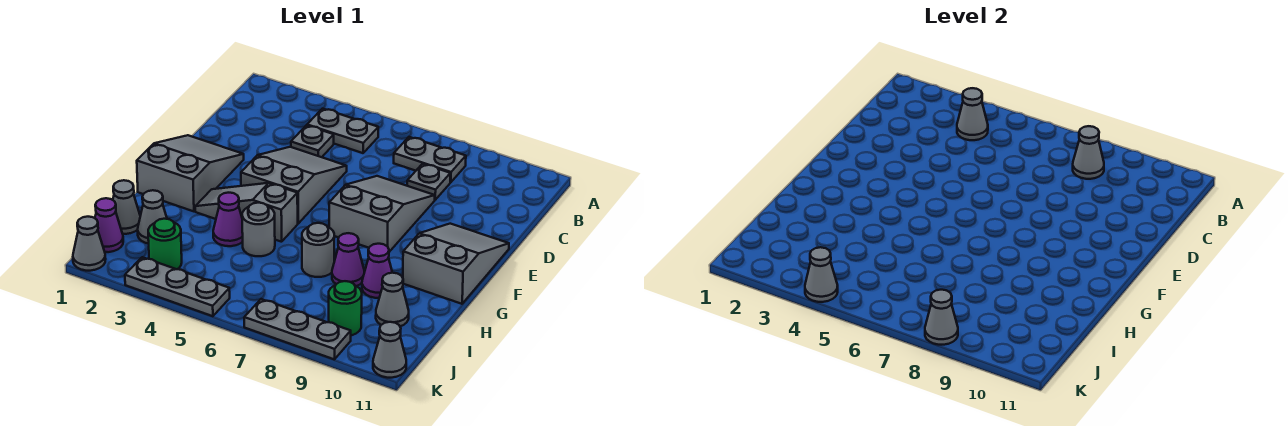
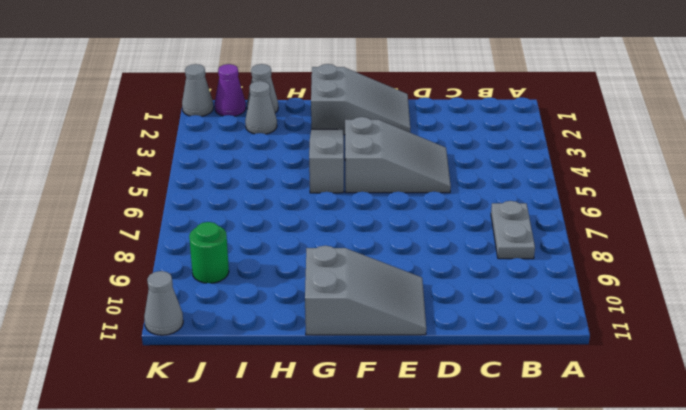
none -> grey plate B4:B5 level 1
none -> grey plate C4 level 1
none -> grey plate C8 level 1

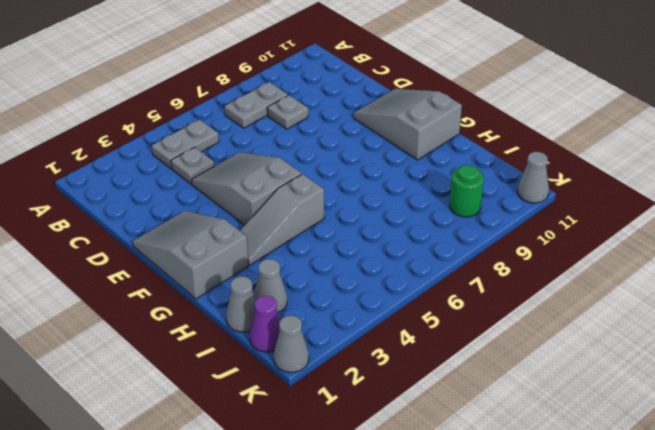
none -> grey slope D7:F8 level 1 top F
none -> purple cone H4 level 1
none -> grey round brick H5 level 1

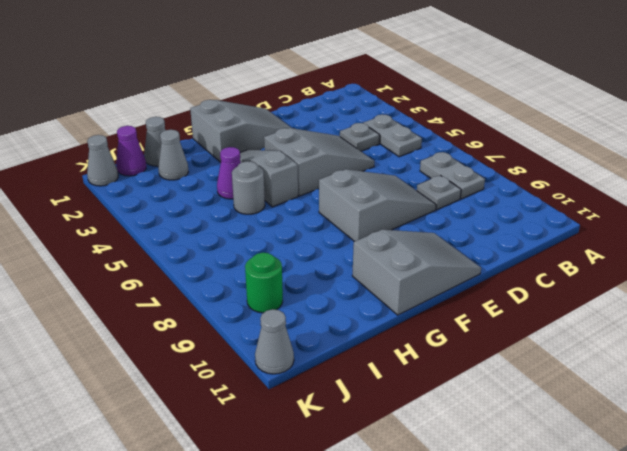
none -> grey round brick H7 level 1
none -> purple cone H8 level 1
none -> purple cone H9 level 1

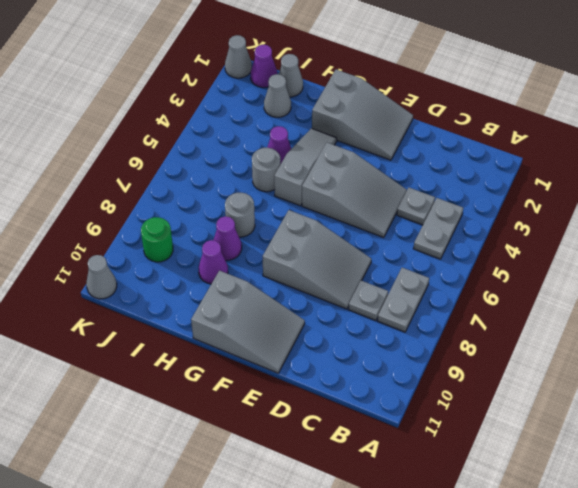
none -> grey cone I10 level 1
none -> green round brick J3 level 1
none -> grey plate K3:K5 level 1

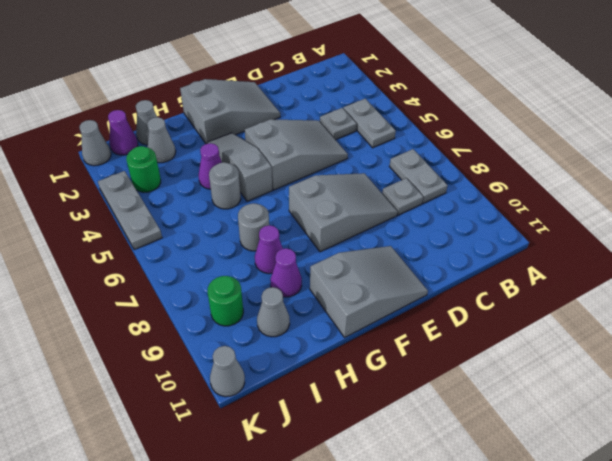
none -> grey plate K7:K9 level 1
none -> grey cone B4 level 2
none -> grey cone B8 level 2

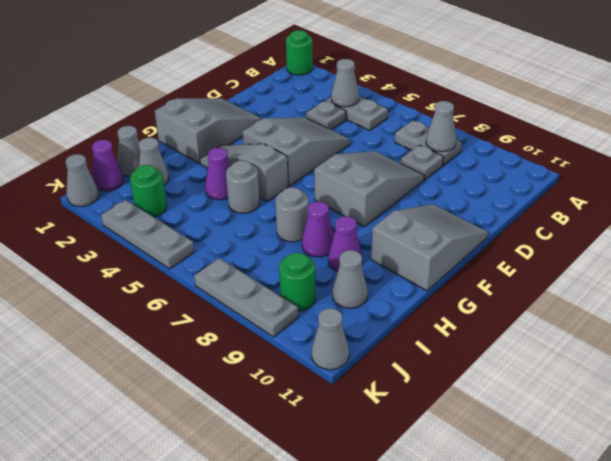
green round brick A1 level 1 -> none
none -> grey cone K4 level 2
none -> grey cone K8 level 2

